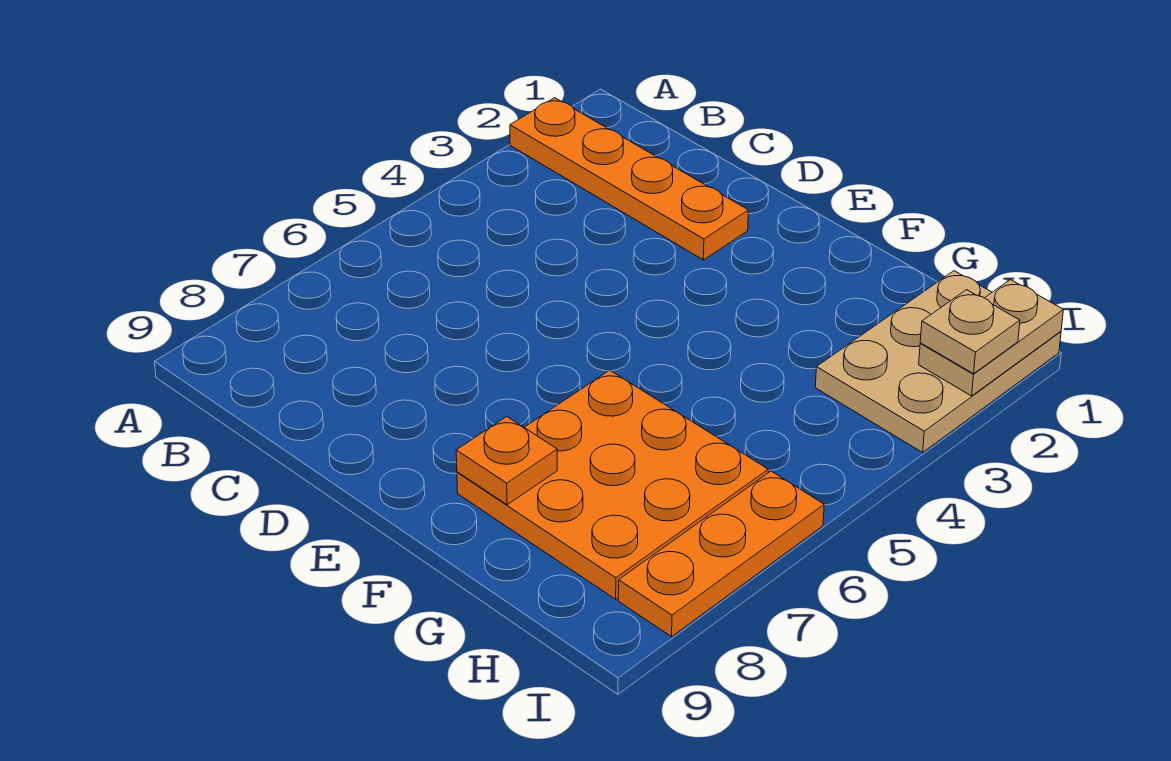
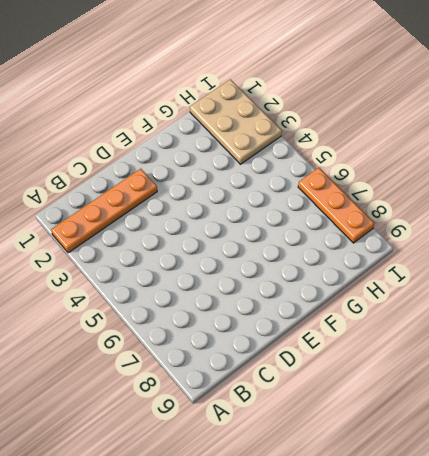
none -> orange plate F6:H8 level 1
none -> orange plate F8 level 2

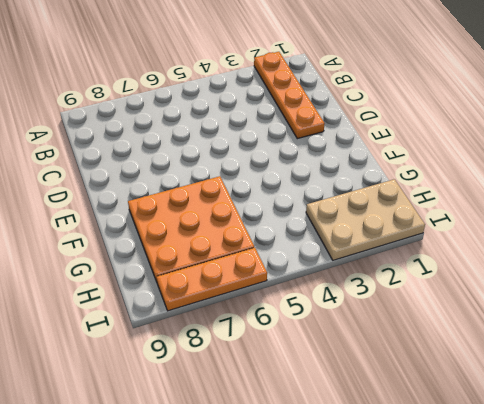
none -> orange plate F8 level 2
none -> tan plate I1:I2 level 2

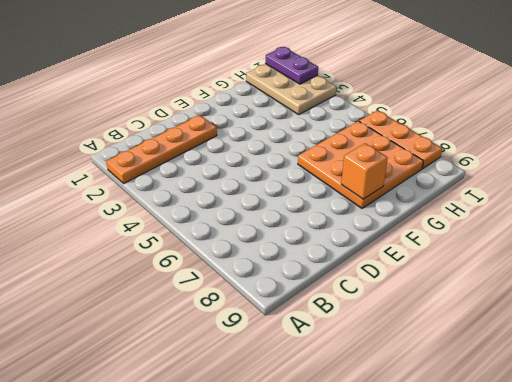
orange brick F8 level 2 -> orange plate F8 level 2
purple plate I1:I2 level 2 -> tan plate I1:I2 level 2
none -> tan plate I2 level 3

